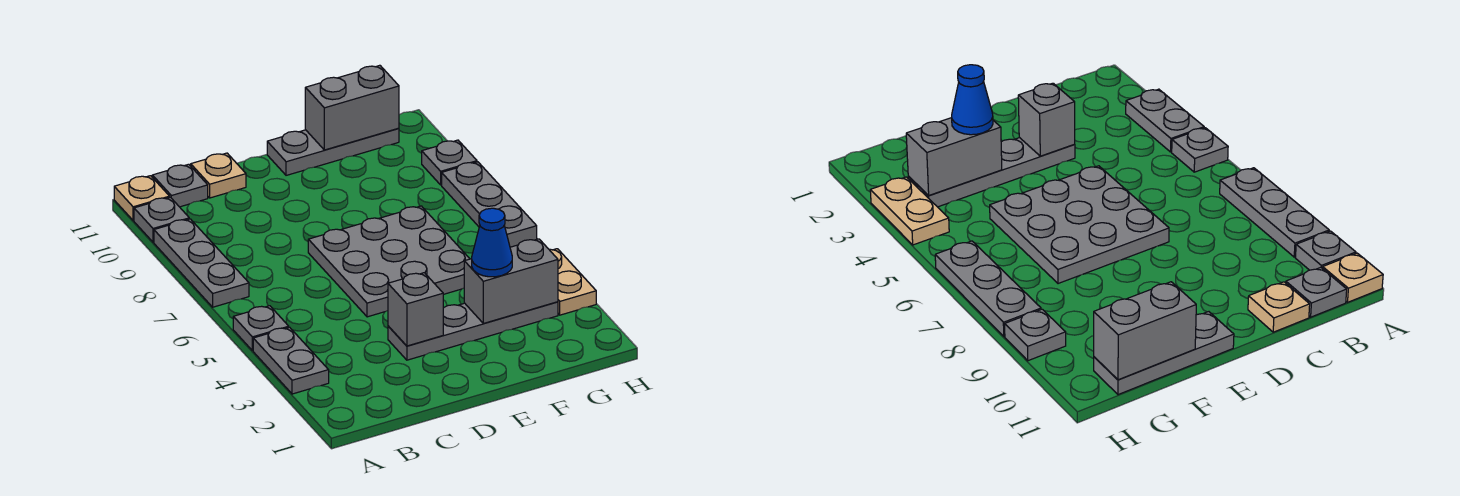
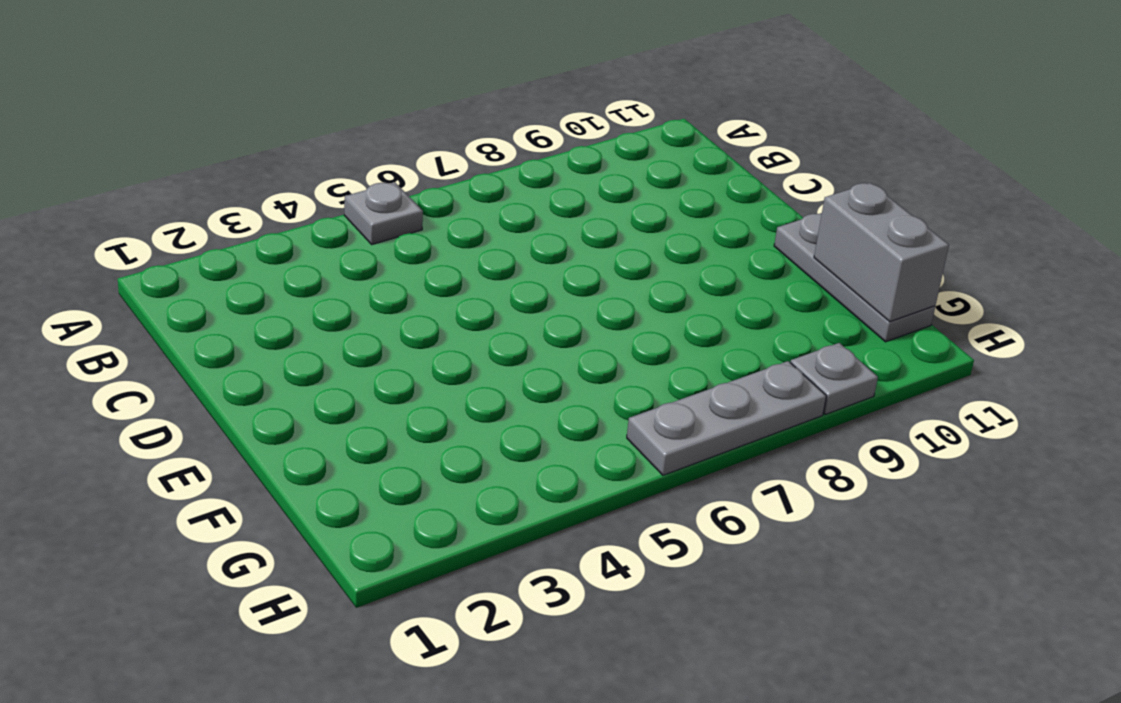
none -> grey plate A3:A4 level 1
none -> grey plate A7:A9 level 1
none -> grey plate A10 level 1

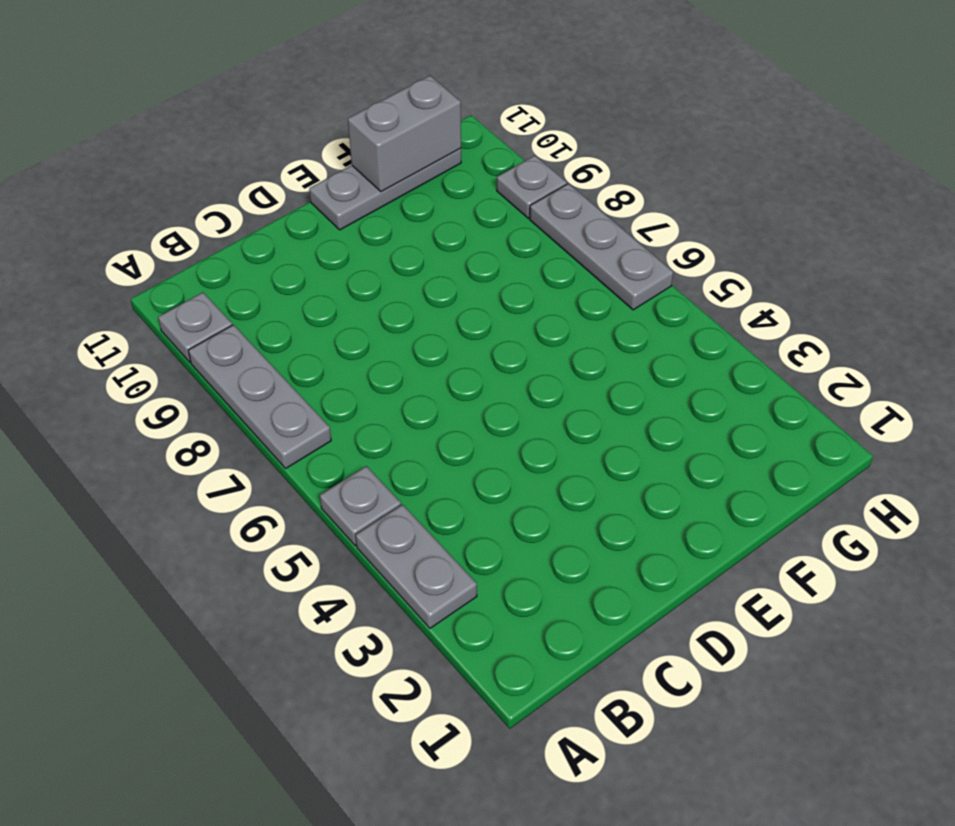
none -> tan plate A11 level 1
none -> grey plate B11 level 1
none -> tan plate C11 level 1

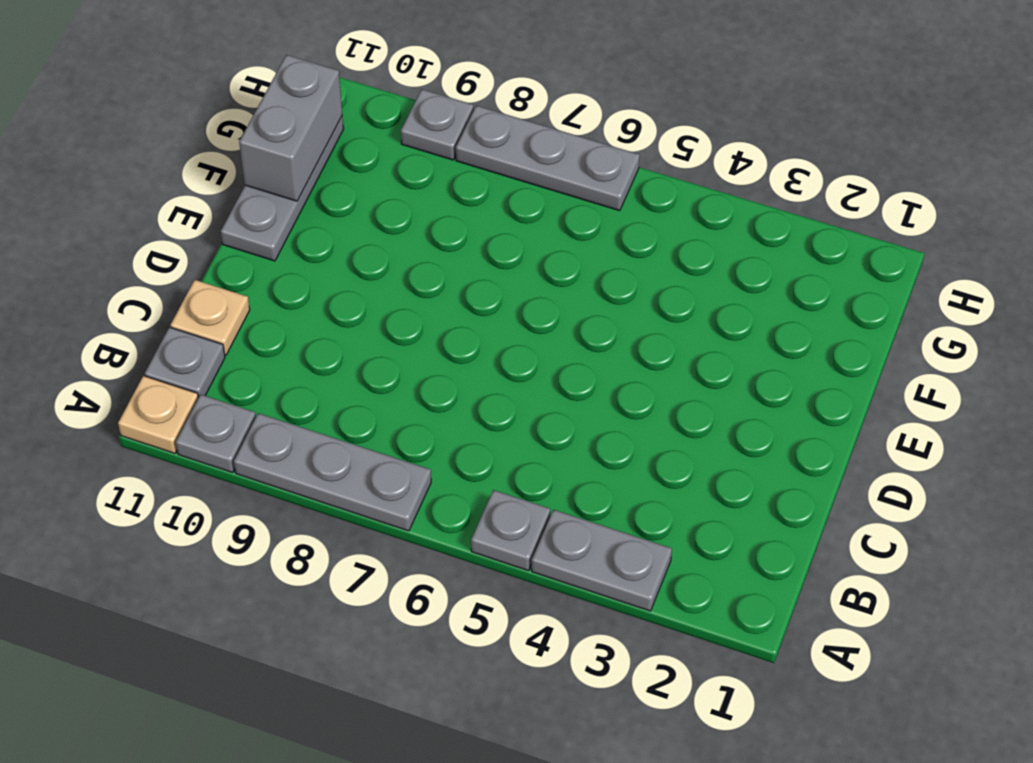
none -> grey plate D3:G3 level 1
none -> grey plate D5:F7 level 1
none -> tan plate H3:H4 level 1

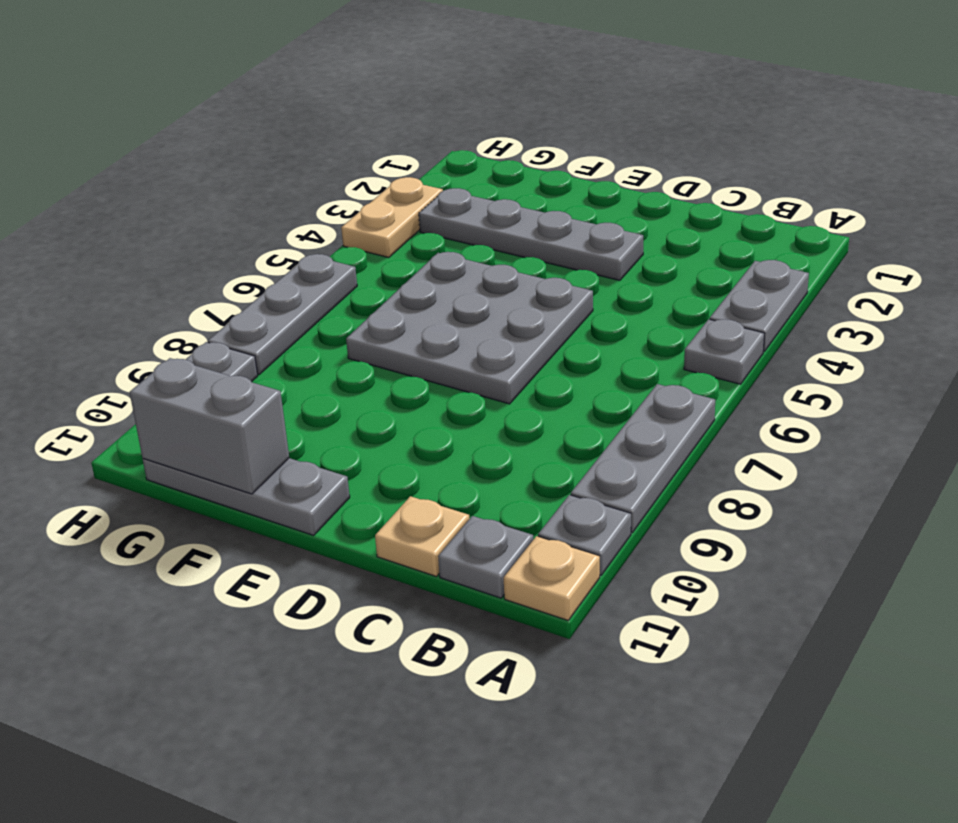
none -> grey brick D3 level 2
none -> grey brick F3:G3 level 2
none -> blue cone F3 level 3

